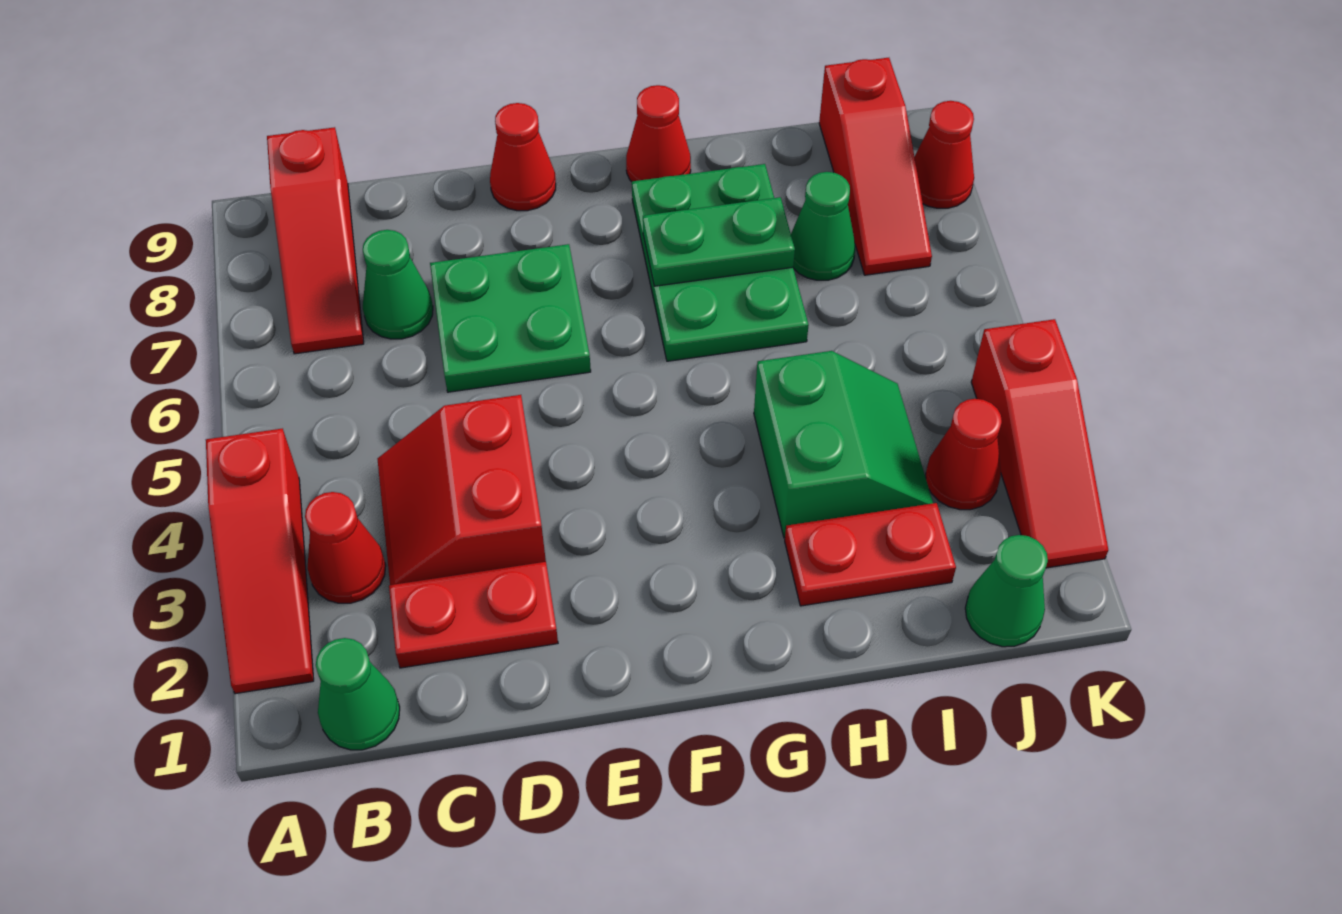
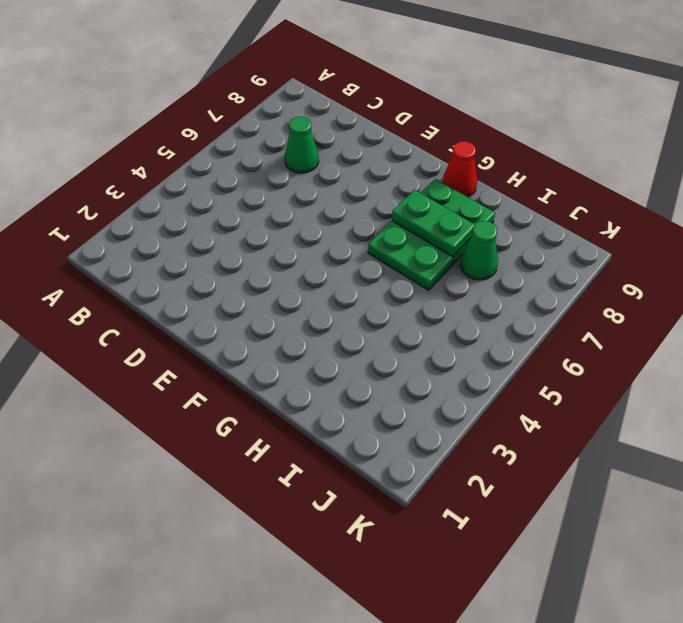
none -> red slope A2:A4 level 1 top 4
none -> green cone B1 level 1
none -> red cone B3 level 1

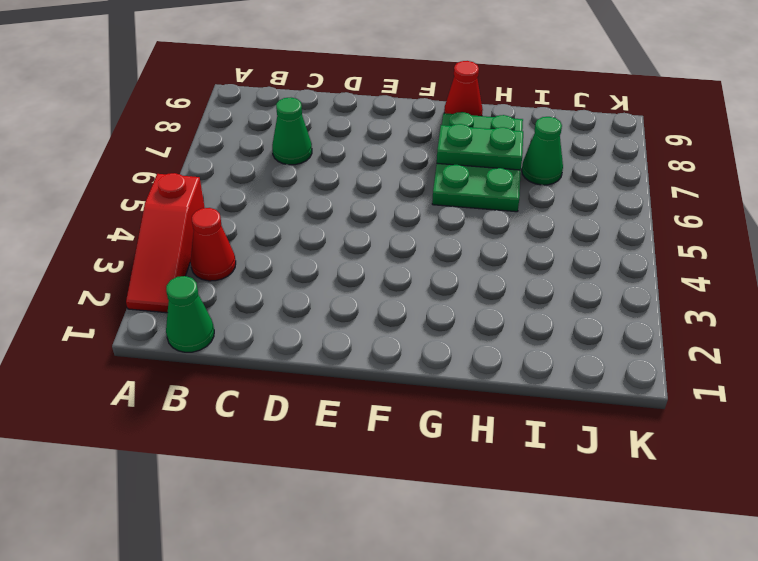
none -> red slope B7:B9 level 1 top 9
none -> red plate C2:D2 level 1
none -> red slope C3:D4 level 1 top D

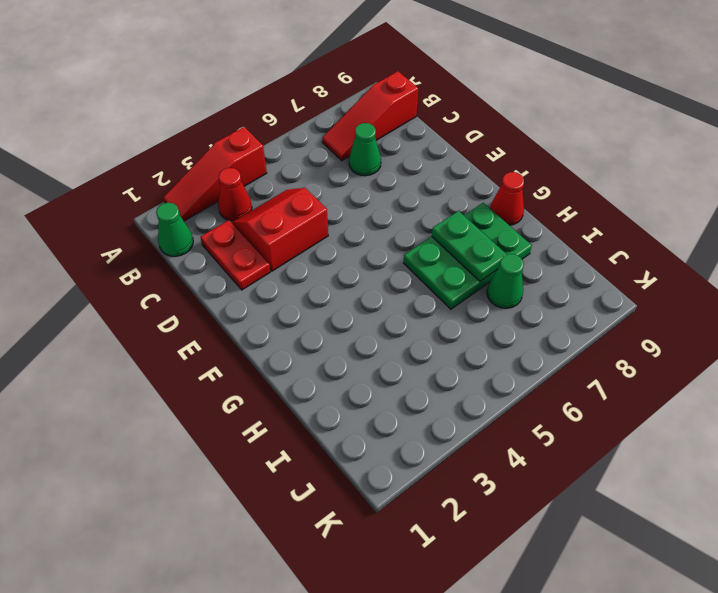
none -> green plate D6:E7 level 1
none -> red cone E9 level 1
none -> red plate H2:I2 level 1

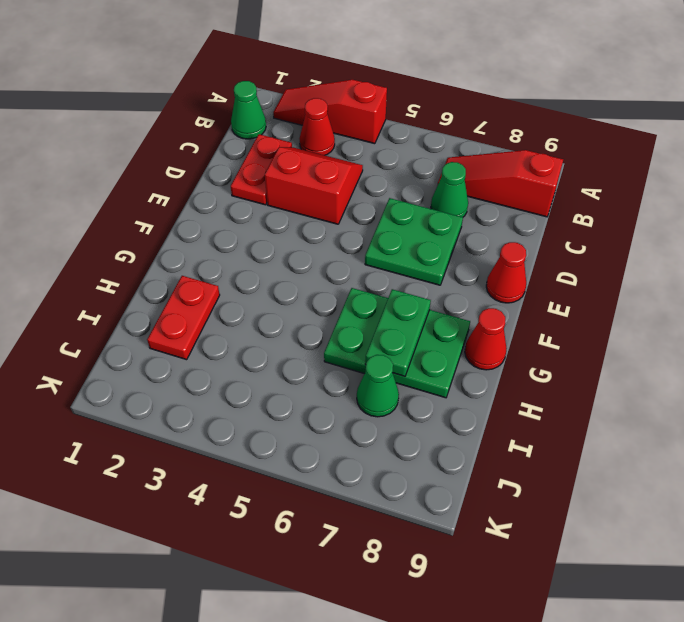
none -> green slope H3:I4 level 1 top H
none -> green cone J1 level 1
none -> red cone J3 level 1

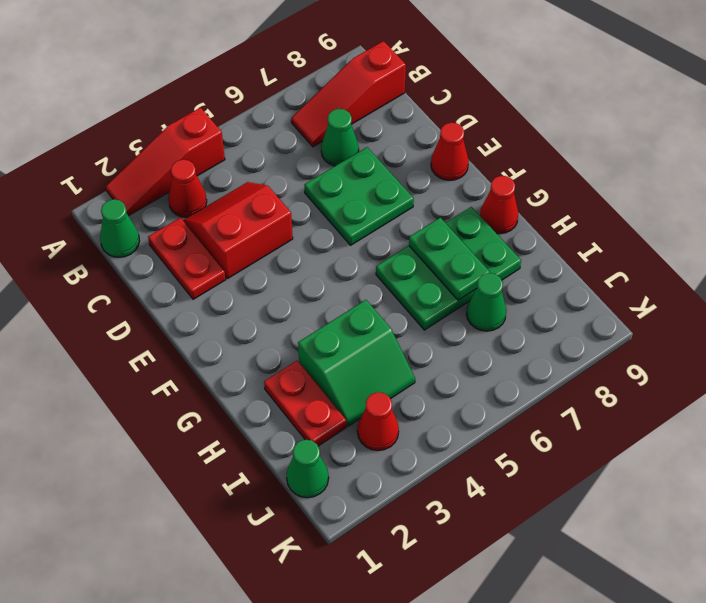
none -> red slope J7:J9 level 1 top 9
none -> red slope K2:K4 level 1 top 4
none -> red cone K8 level 1

